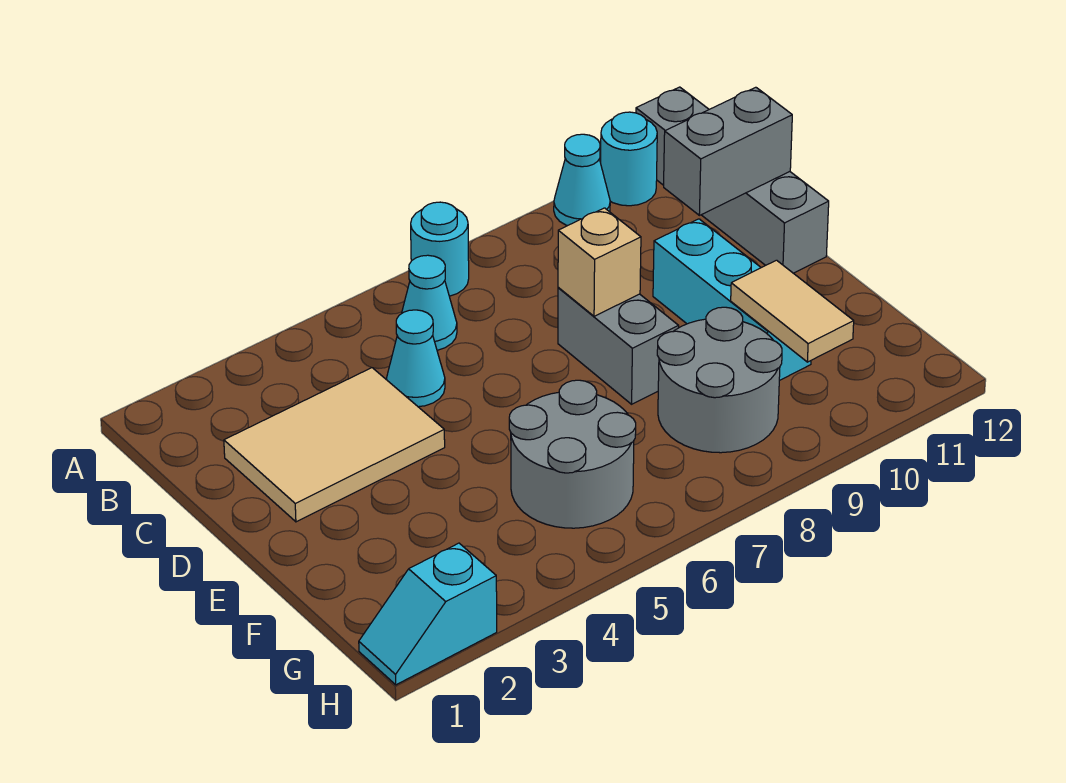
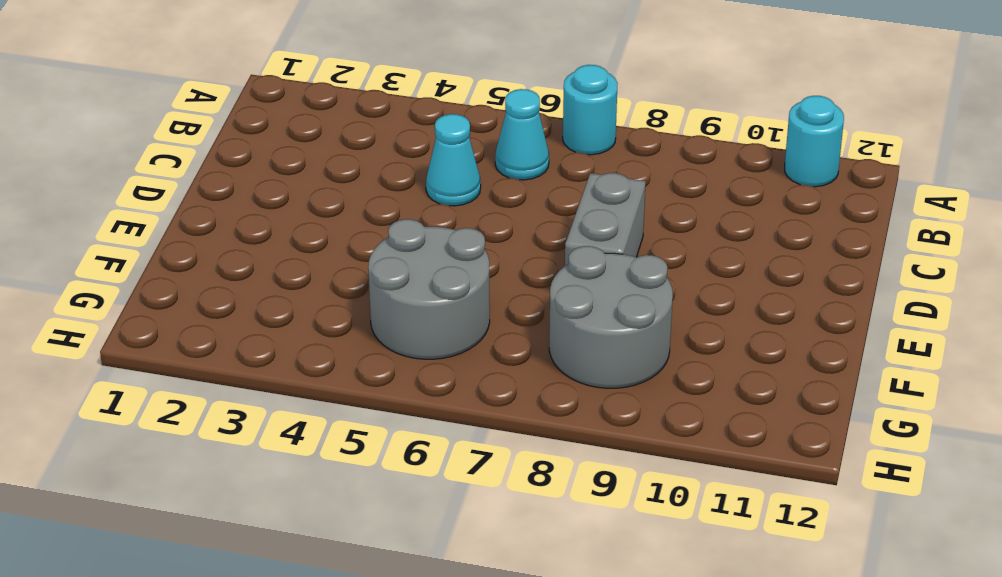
none -> cyan cone A10 level 1
none -> grey brick A12:D12 level 1
none -> tan tile C2:D4 level 1

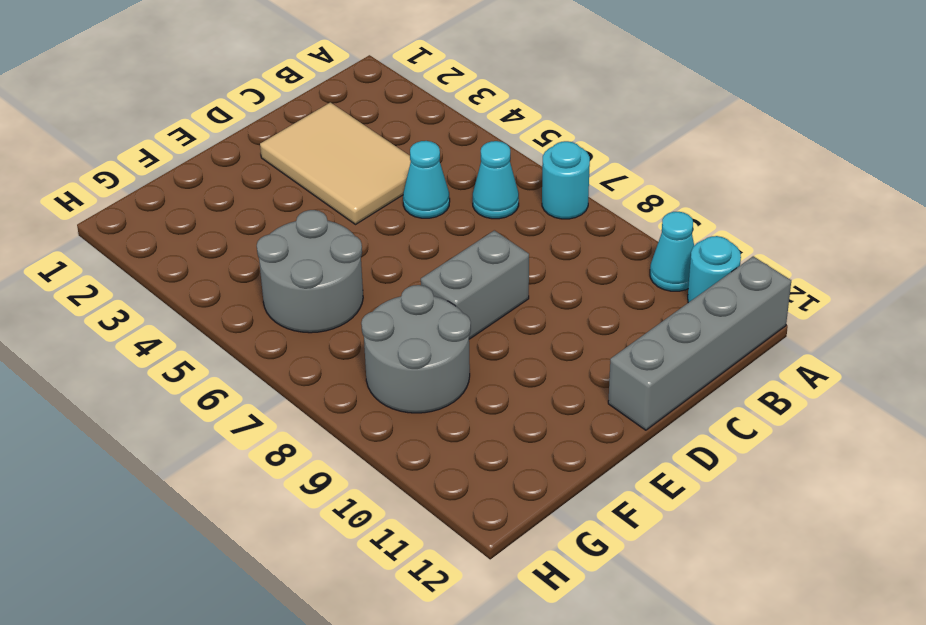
none -> cyan brick D10:F10 level 1
none -> cyan slope H1:H2 level 1 top 2
none -> grey brick C11:C12 level 2

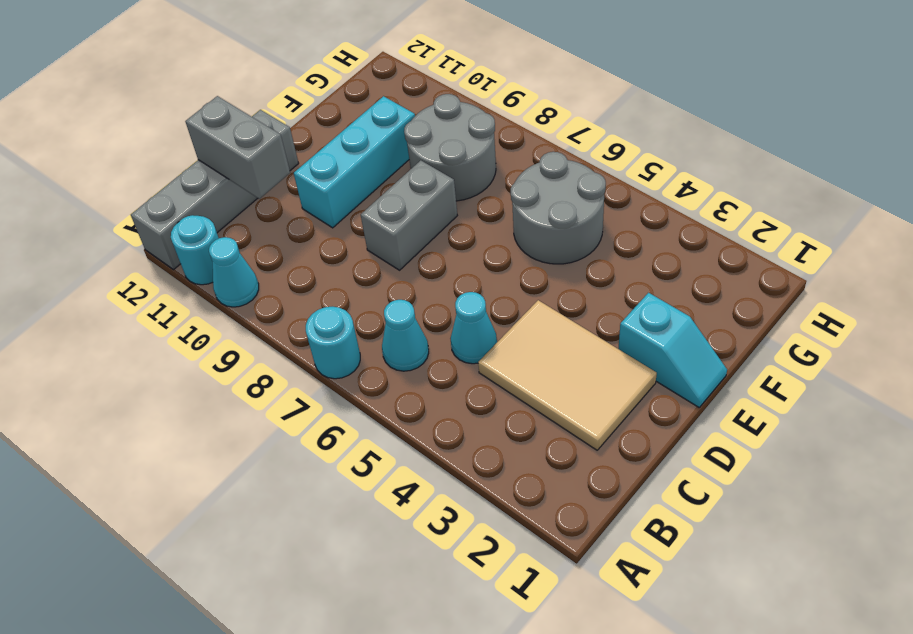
cyan slope E1:E2 level 1 top 2 -> cyan slope H1:H2 level 1 top 2
none -> tan brick D8 level 2
none -> tan tile F10:G10 level 2

